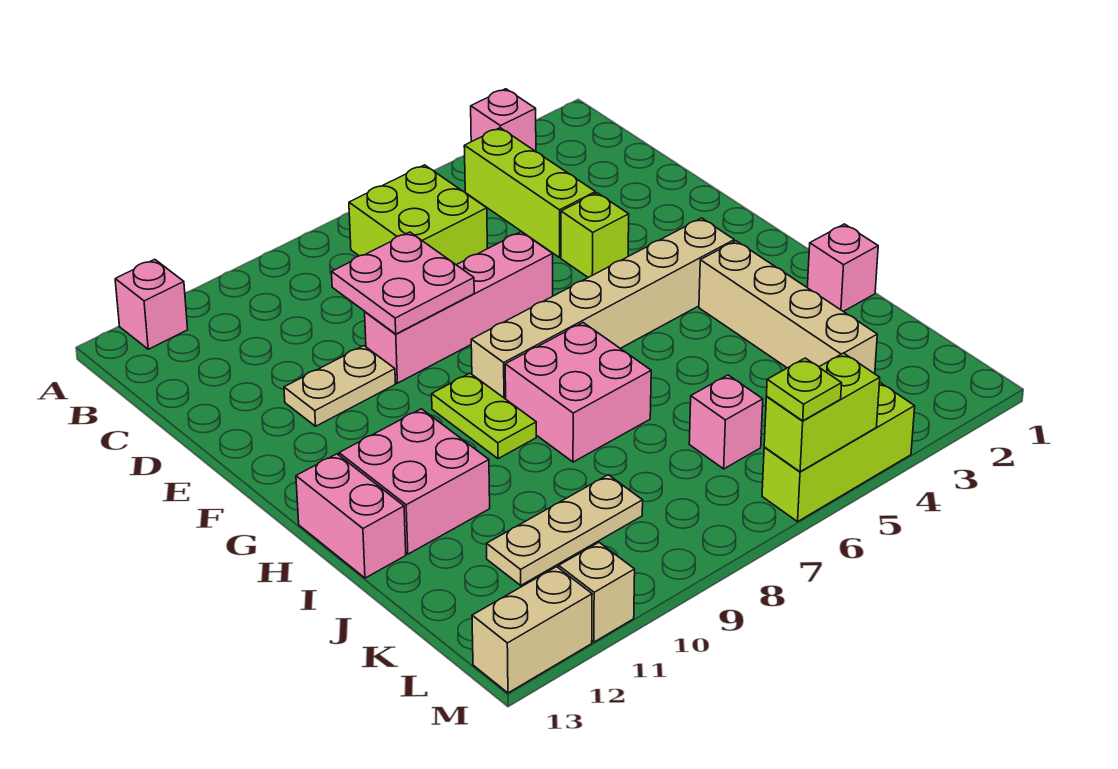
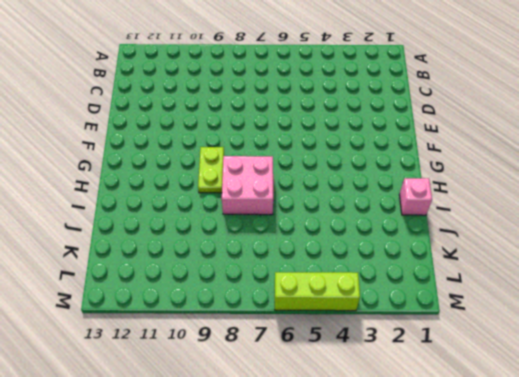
none -> pink brick A3 level 1
none -> pink brick A12 level 1
none -> lime brick B4:D4 level 1

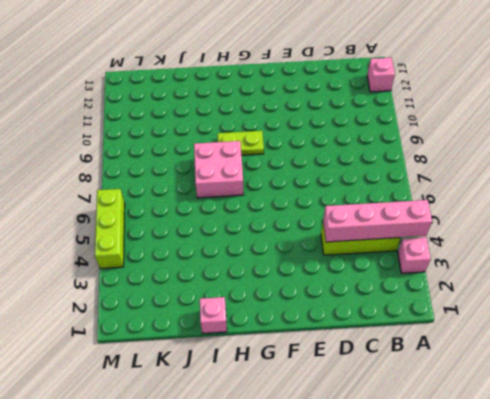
pink brick A4:D4 level 2 -> pink brick E6:E9 level 1
none -> lime brick B6:C7 level 1
none -> lime brick E4 level 1
none -> tan plate E10:E11 level 1

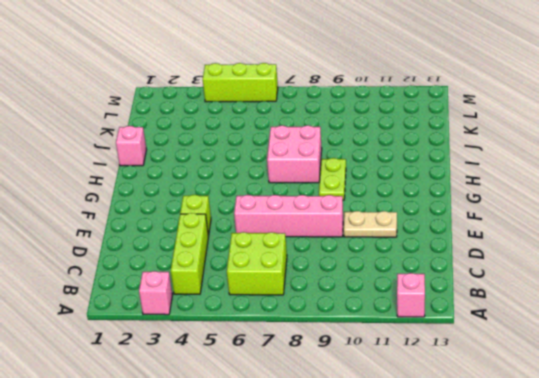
none -> tan brick G3:G8 level 1
none -> tan brick H3:K3 level 1
none -> pink brick H11:I12 level 1

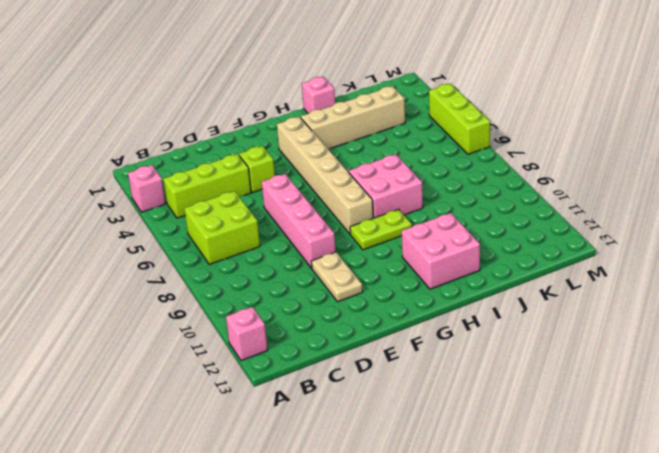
none -> pink brick H13:I13 level 1
none -> pink brick K6 level 1
none -> tan plate K9:K11 level 1

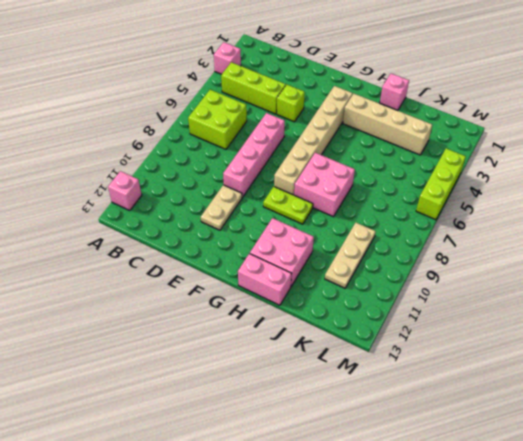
none -> pink brick K6 level 1
none -> tan brick M11 level 1
none -> tan brick M12:M13 level 1

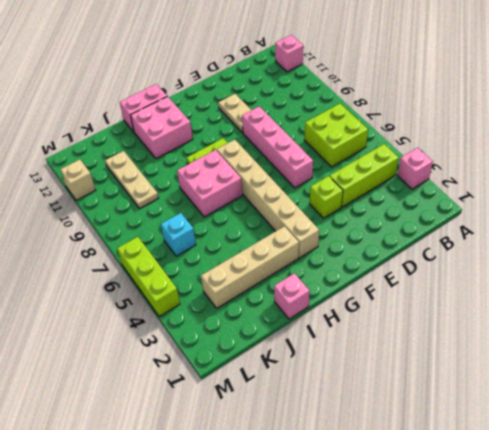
cyan brick K6 level 1 -> pink brick K6 level 1
none -> tan brick M12:M13 level 1
none -> pink plate D8:E9 level 2
none -> lime brick M5:M6 level 2

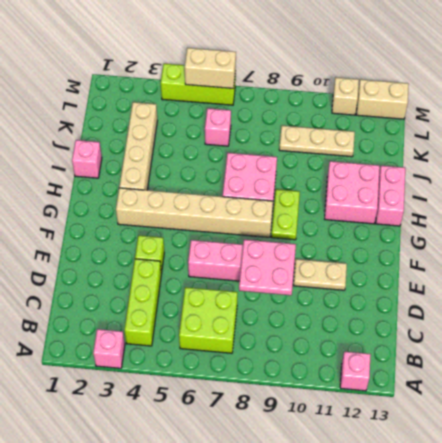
tan brick M5:M6 level 2 -> lime brick M5:M6 level 2
none -> lime plate M6 level 3

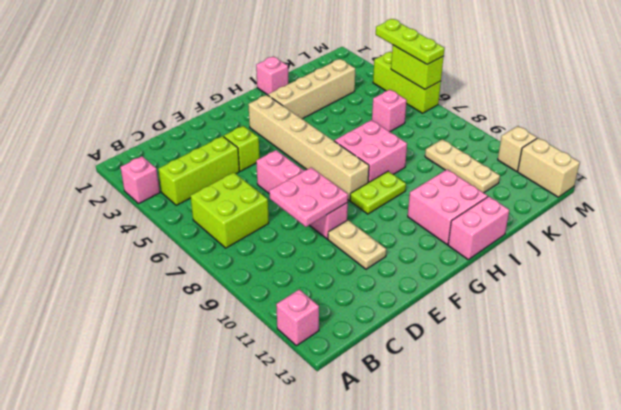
lime plate M4:M6 level 3 -> lime plate M6 level 3

